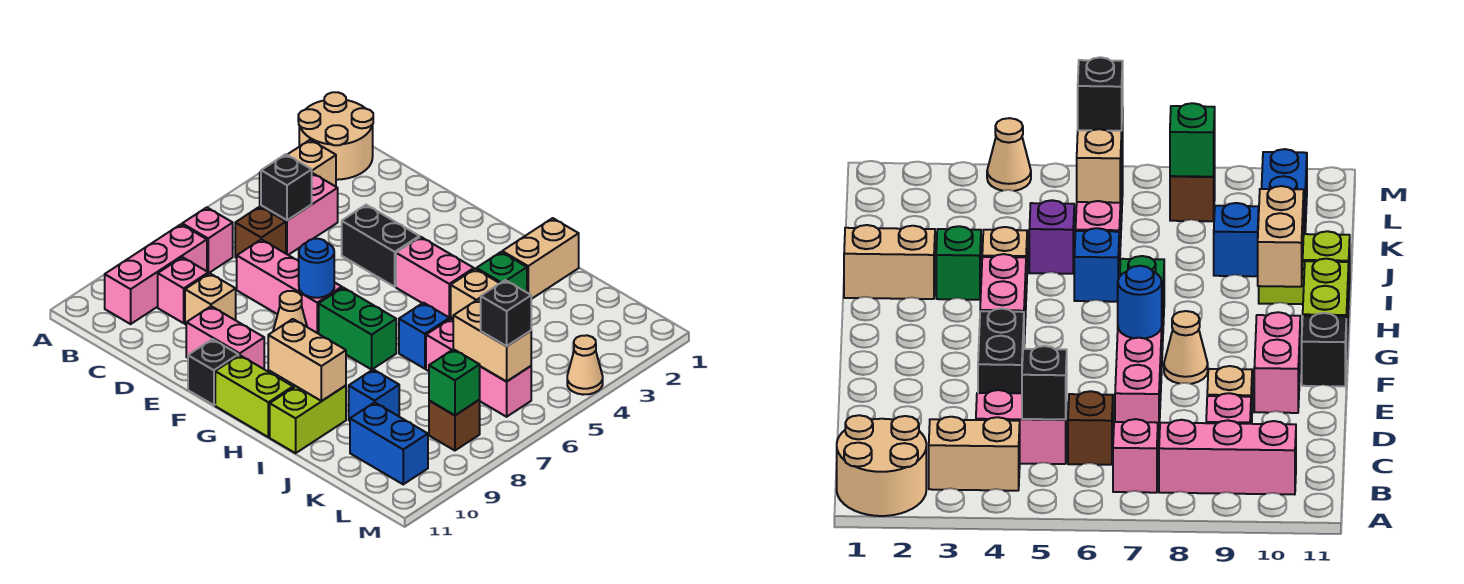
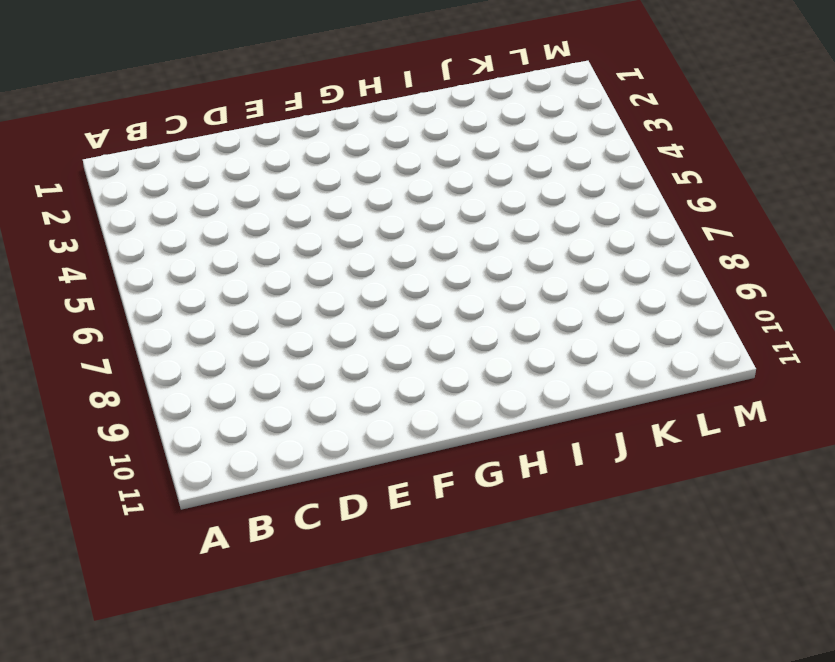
none -> tan round brick A1:B2 level 1
none -> tan brick B3:B4 level 1
none -> pink brick B7 level 1
none -> pink brick B8:B10 level 1

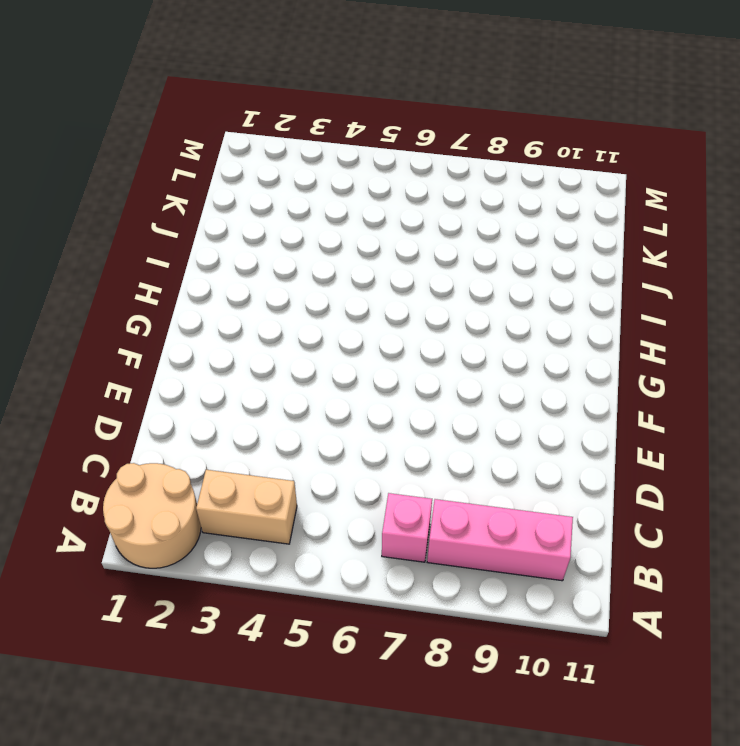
none -> pink brick C4:C5 level 1
none -> brown brick C6 level 1
none -> pink brick C9 level 1
none -> pink brick D7:F7 level 1

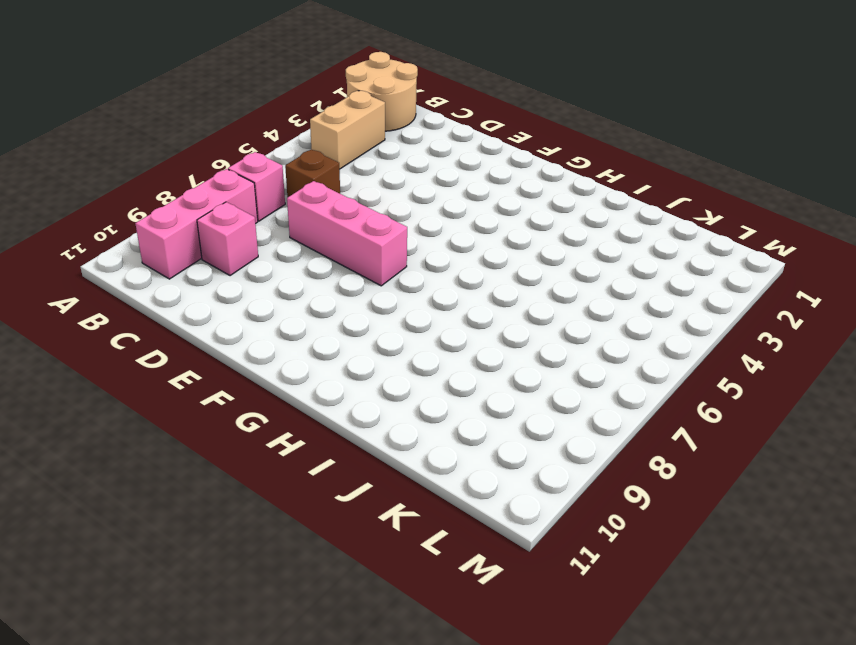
none -> pink brick C4:C5 level 1
none -> tan brick D9 level 1
none -> black brick E4:F4 level 1
none -> pink brick E10:F10 level 1

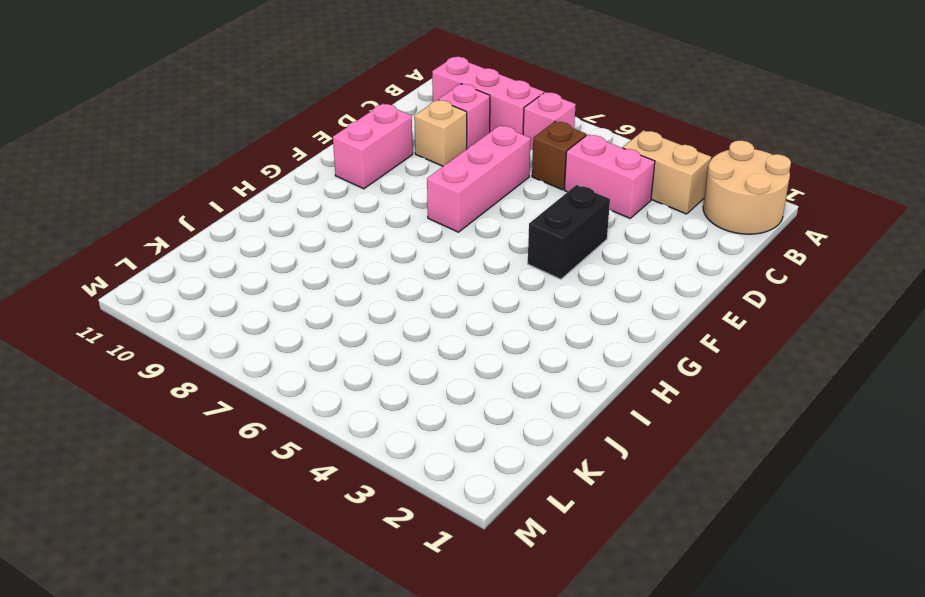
none -> tan cone F8 level 1
none -> black brick F11 level 1
none -> pink brick G4:H4 level 1
none -> green brick G7:H7 level 1

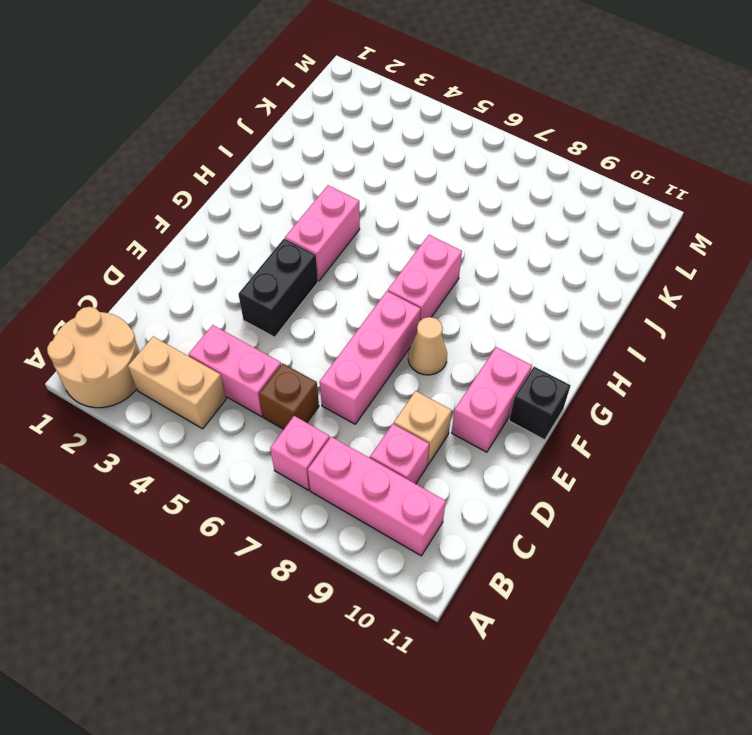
pink brick G7:H7 level 1 -> green brick G7:H7 level 1
none -> lime brick G11:H11 level 1
none -> tan brick I1:I2 level 1
none -> green brick I3 level 1
none -> tan brick I4 level 1

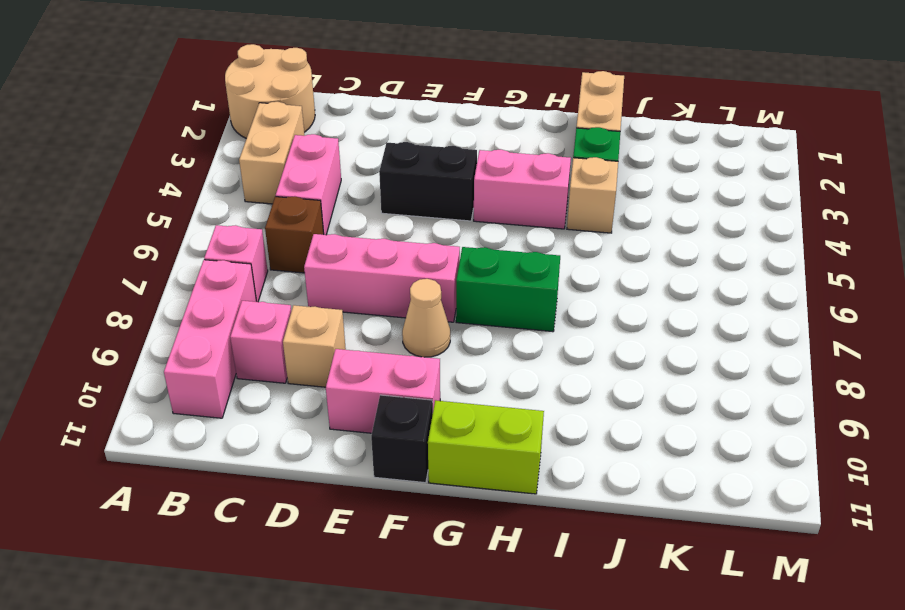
none -> blue brick I6 level 1
none -> lime brick I10:I11 level 1
none -> purple brick J5 level 1
none -> pink brick J6:L6 level 1

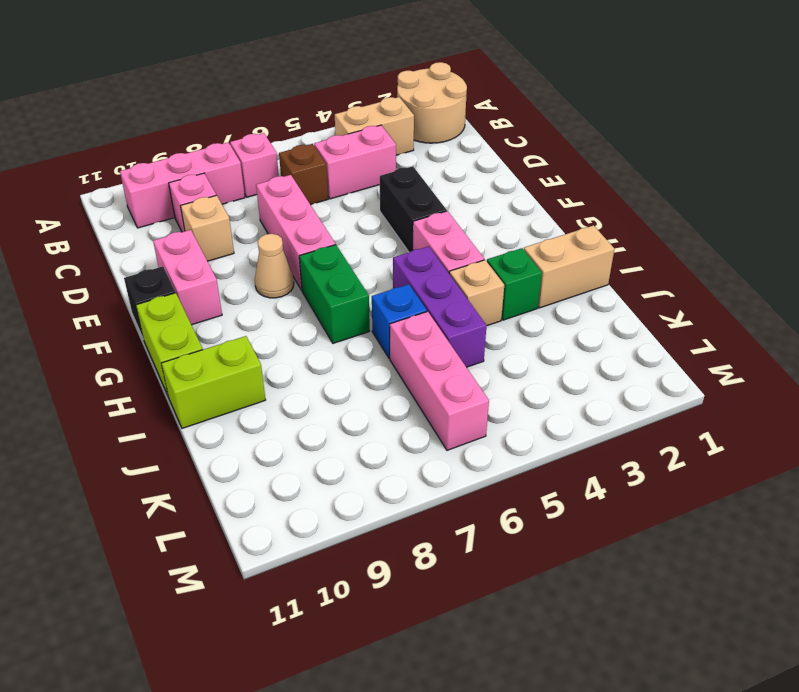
purple brick H5:J5 level 1 -> purple brick J5 level 1
none -> blue brick J9 level 1
none -> blue brick K10:L10 level 1
none -> brown brick L8 level 1
none -> tan cone M4 level 1

